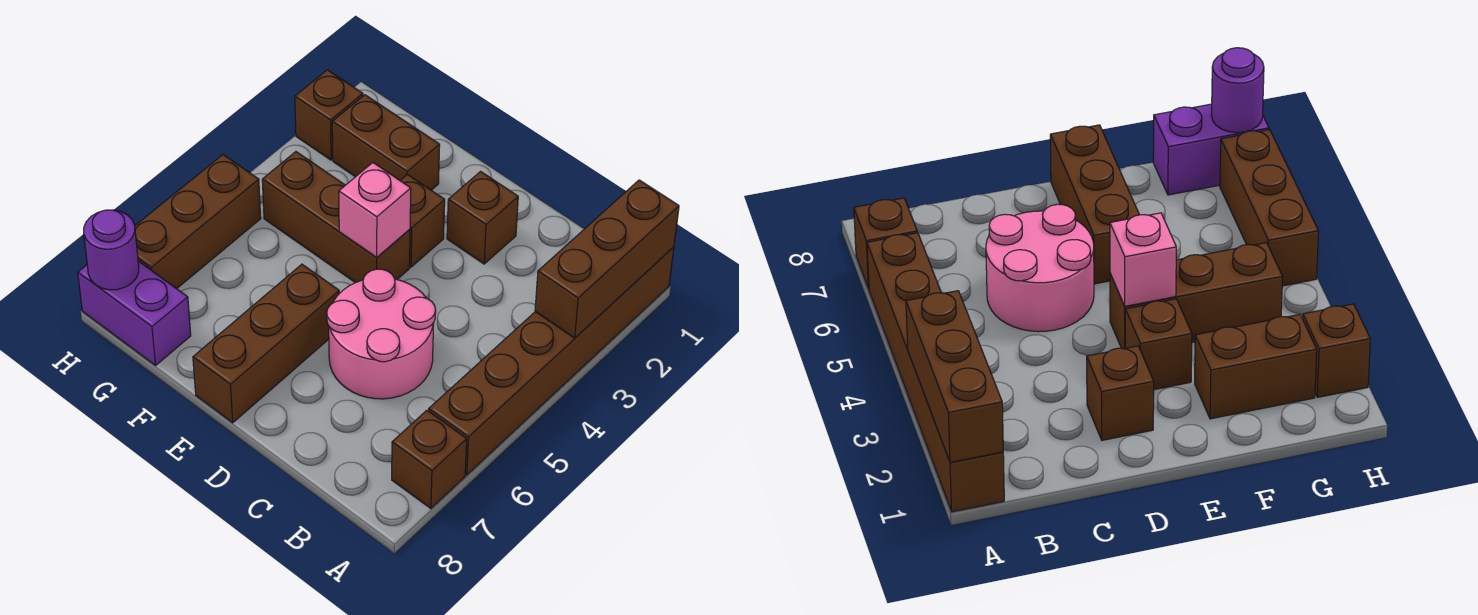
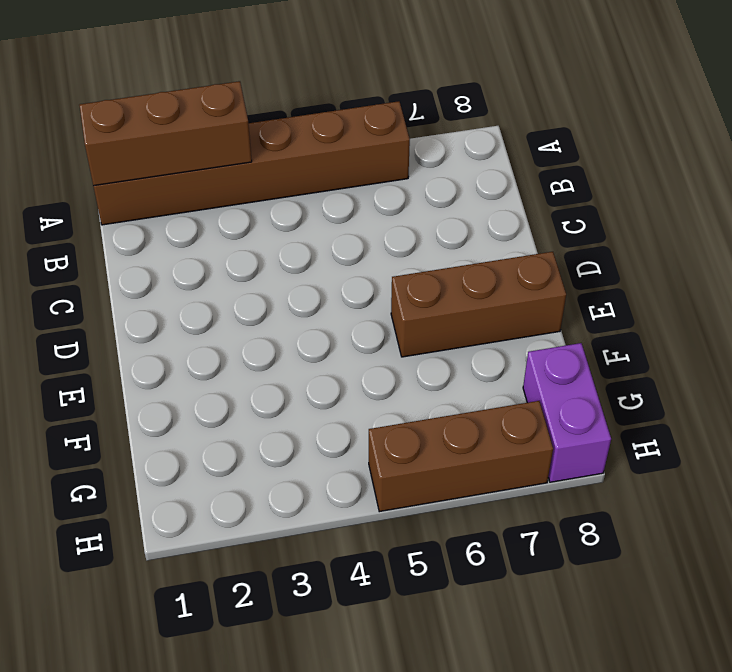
none -> brown brick A7 level 1
none -> pink round brick C5:D6 level 1
none -> brown brick D2 level 1

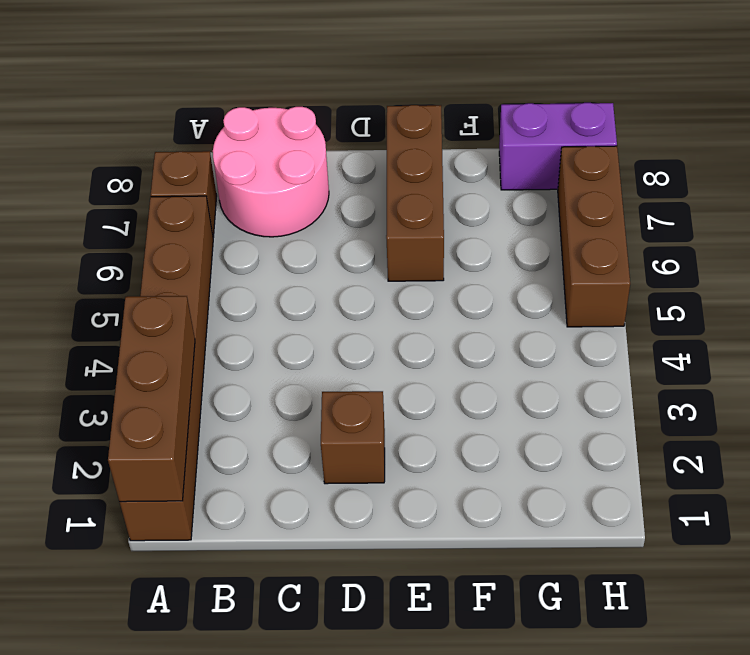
pink round brick B7:C8 level 1 -> pink round brick C5:D6 level 1
none -> brown brick E3 level 1
none -> brown brick E4:G4 level 1
none -> brown brick F2:G2 level 1

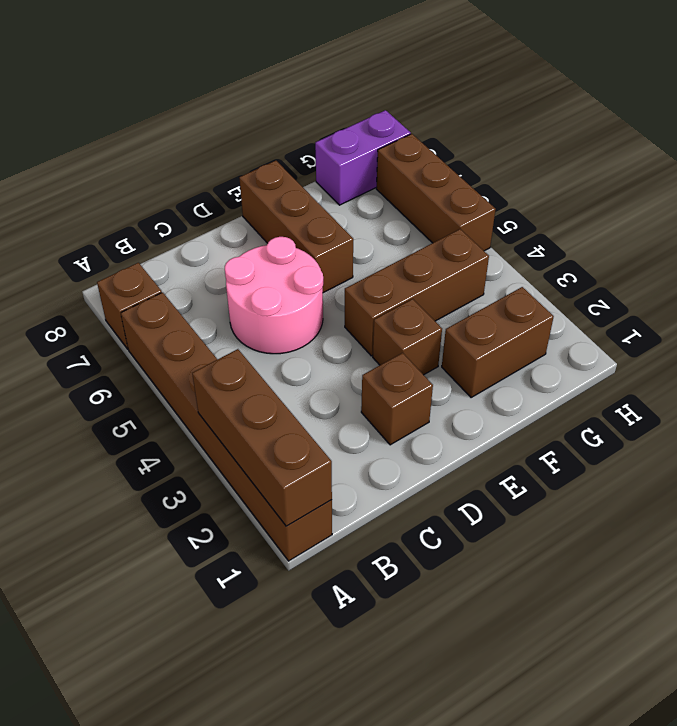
none -> brown brick H2 level 1
none -> pink brick E4 level 2
none -> purple round brick H8 level 2

